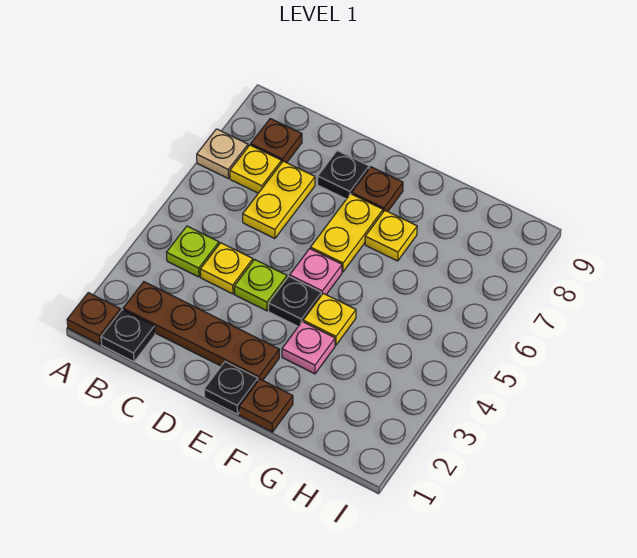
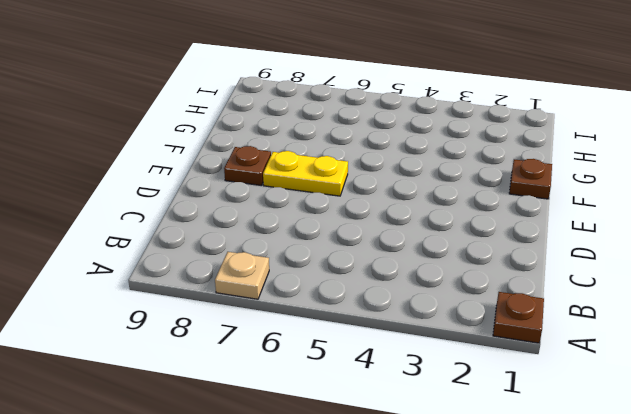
none -> black plate B1 level 1
none -> brown plate B2:E2 level 1
none -> lime plate B4 level 1

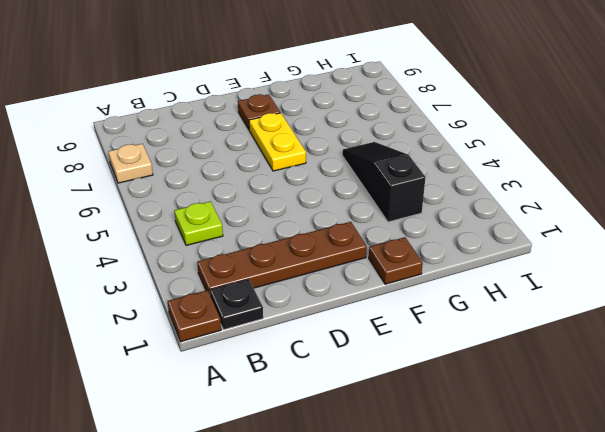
black slope G3:G5 level 1 top 3 -> none
none -> yellow plate B7 level 1
none -> brown plate B8 level 1
none -> yellow plate C4 level 1

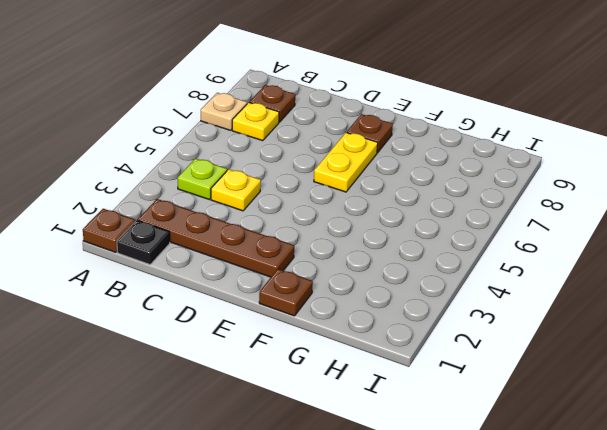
none -> yellow plate C6:C7 level 1
none -> lime plate D4 level 1
none -> black plate D8 level 1

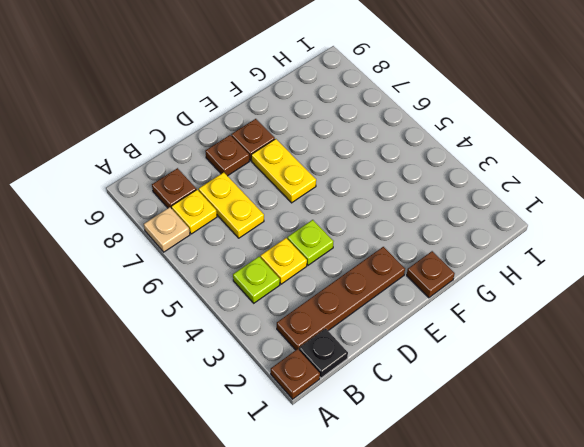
brown plate D8 level 1 -> black plate D8 level 1
none -> black plate E1 level 1
none -> black plate E4 level 1
none -> pink plate E5 level 1

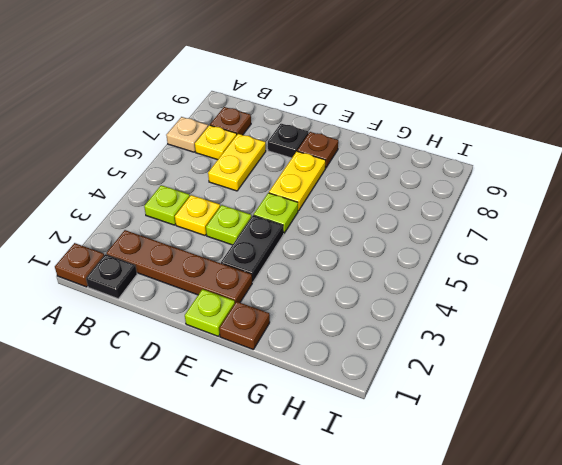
lime plate E1 level 1 -> black plate E1 level 1
black plate E3:E4 level 1 -> black plate E4 level 1
lime plate E5 level 1 -> pink plate E5 level 1
none -> pink plate F3 level 1
none -> yellow plate F4 level 1
none -> yellow plate F7 level 1

